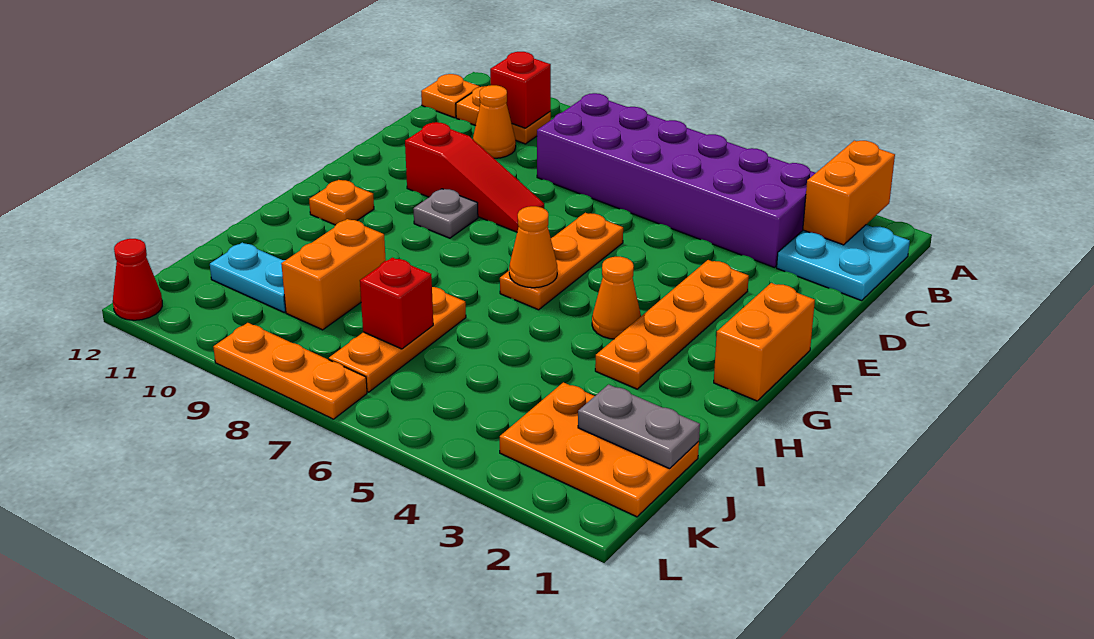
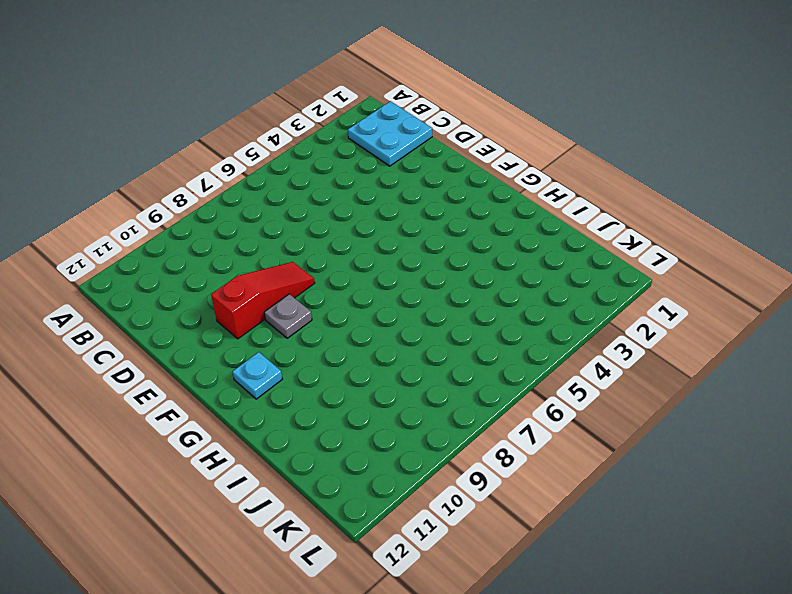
cyan plate G11 level 1 -> orange plate G11 level 1
none -> purple brick B3:C8 level 1
none -> orange plate B10:B11 level 1
none -> orange plate B12 level 1

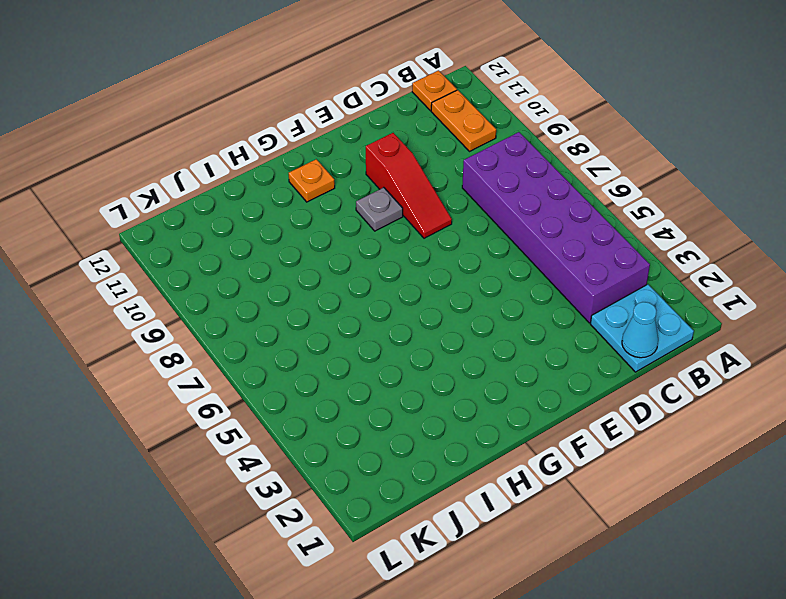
cyan cone C1 level 2 -> none
none -> orange cone C10 level 1
none -> orange plate E3:H3 level 1
none -> orange plate E6:G6 level 1

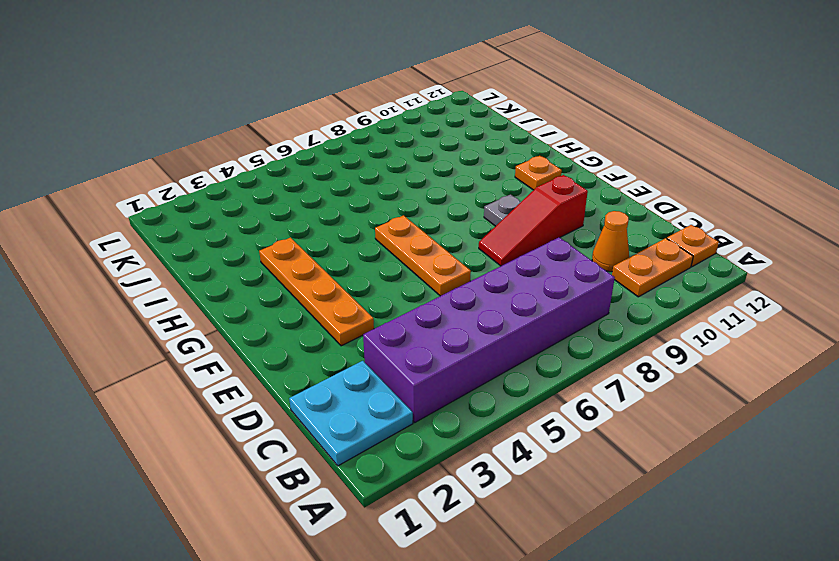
none -> orange brick F1:G1 level 1
none -> orange cone G4 level 1
none -> orange plate I7:K7 level 1

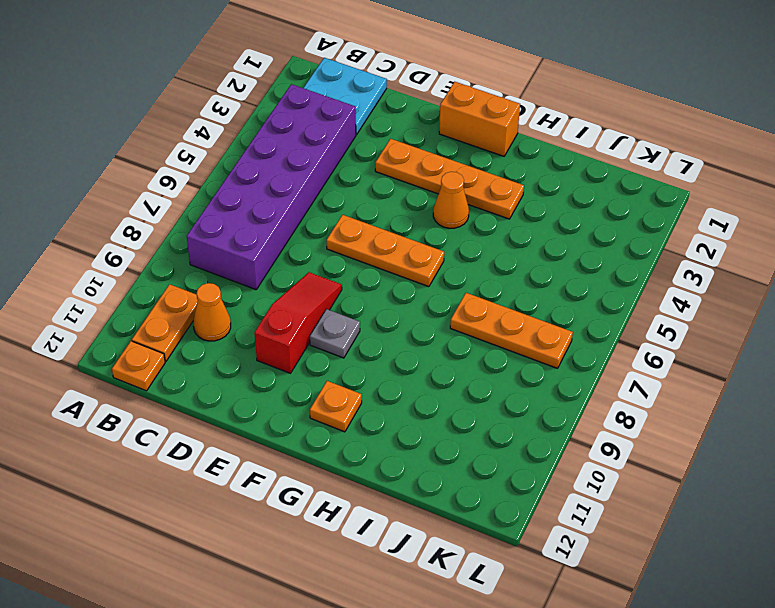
none -> orange brick I9:J9 level 1
none -> orange plate J1:K3 level 1
none -> cyan plate J10:J11 level 1

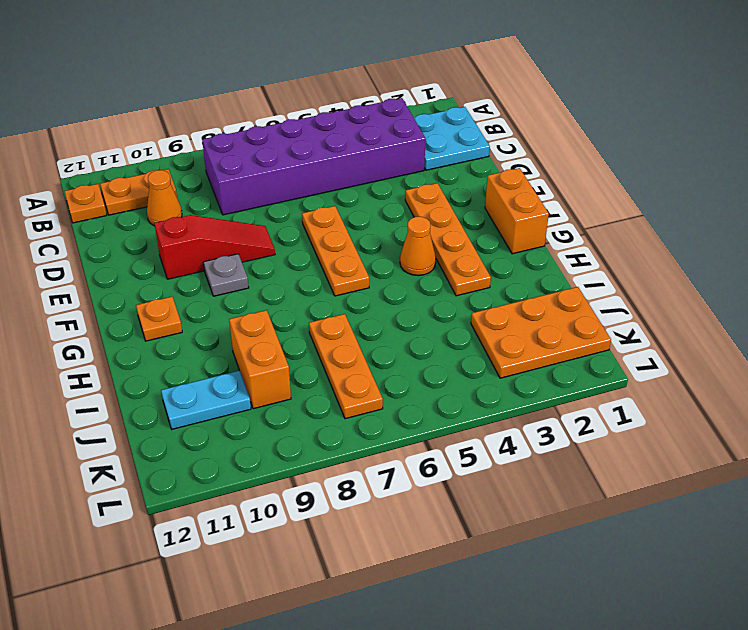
none -> orange plate L7:L9 level 1
none -> red cone L12 level 1
none -> orange brick A2:B2 level 2

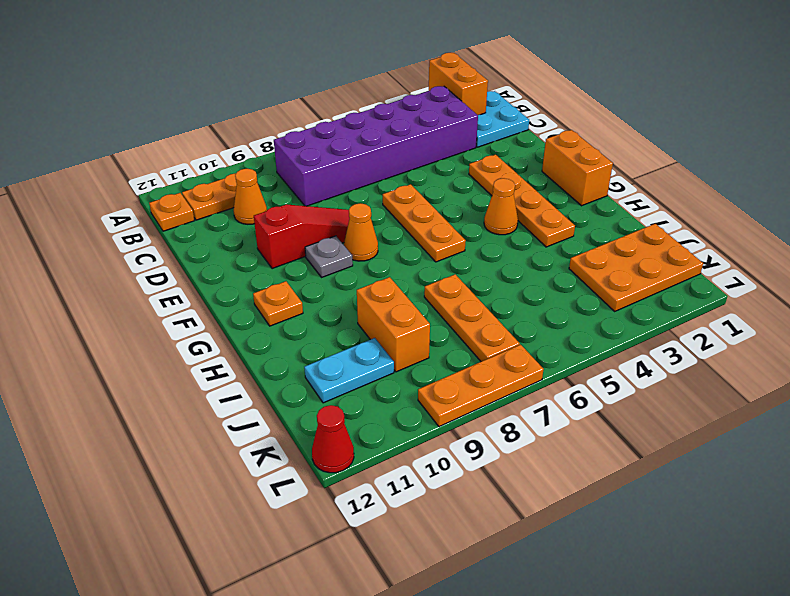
orange cone F8 level 1 -> orange cone G6 level 2
none -> red brick B10 level 2
none -> grey plate J1:J2 level 2
none -> red brick J7 level 2

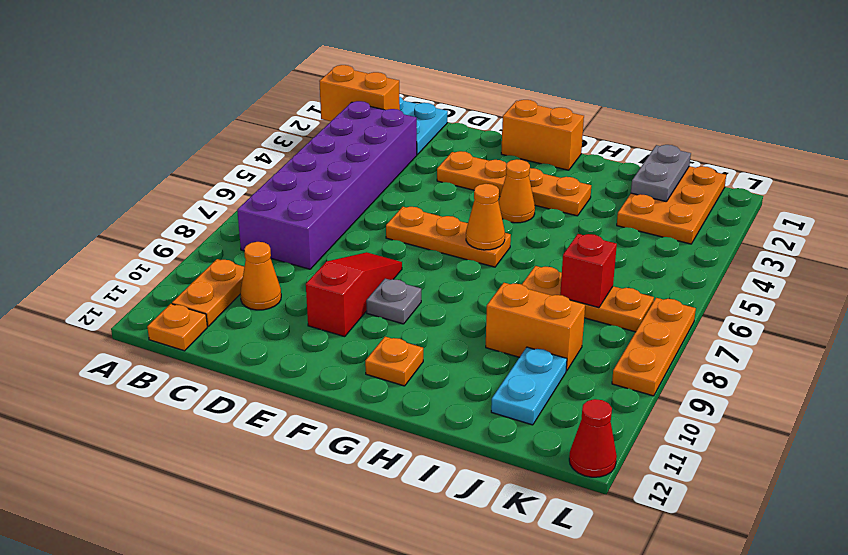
none -> red brick B10 level 2

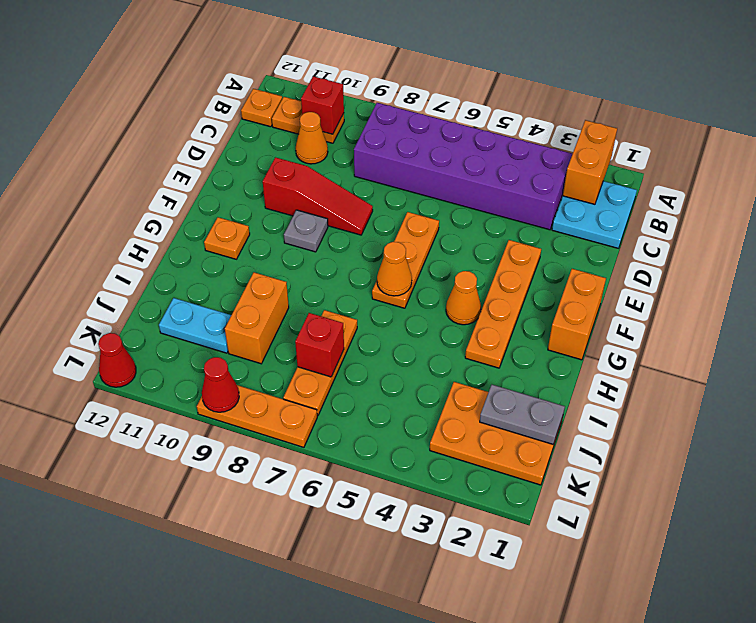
red cone L9 level 2 -> none

